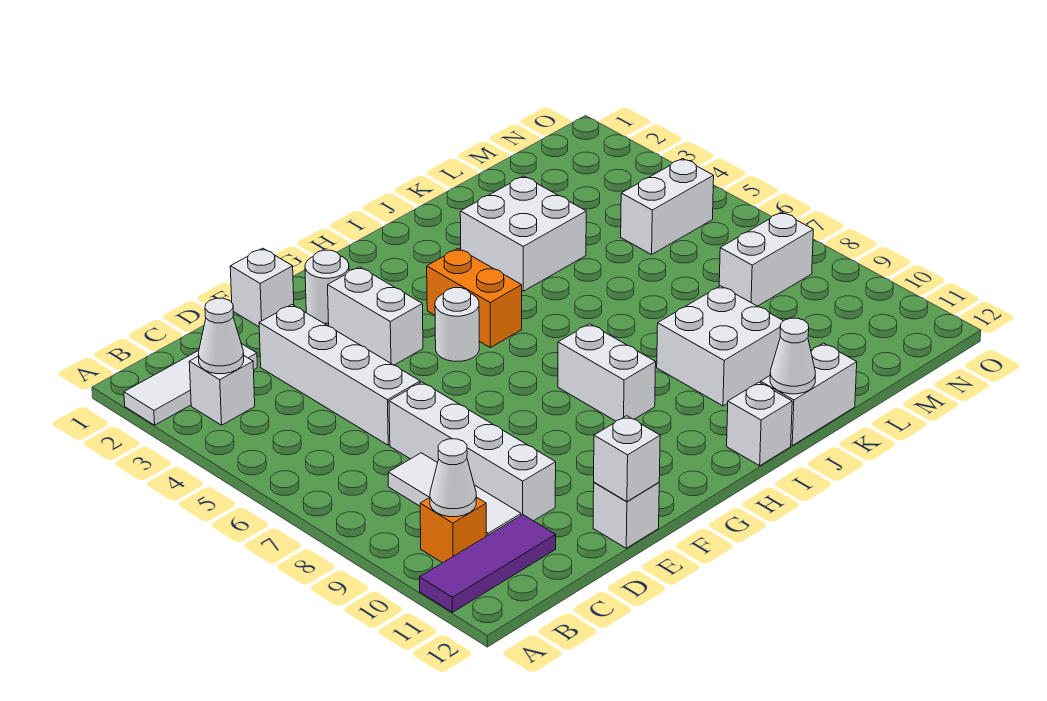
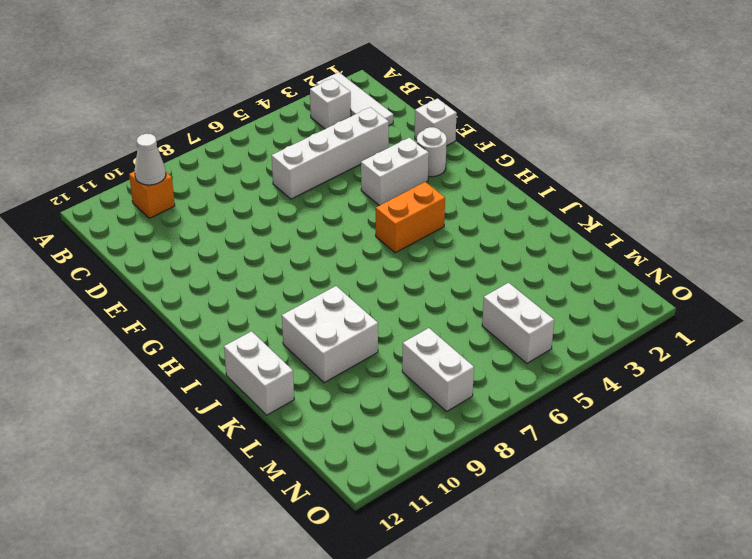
none -> purple tile A11:C11 level 1
none -> white tile C8:C10 level 1
none -> white brick D7:D10 level 1

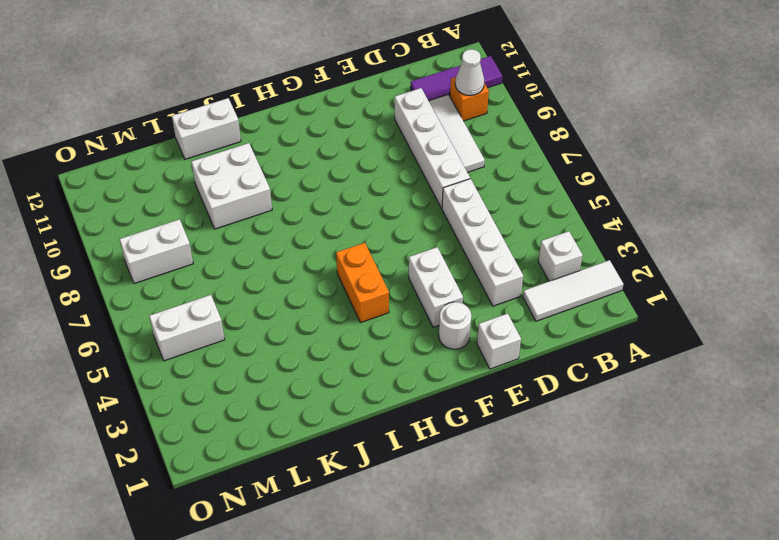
none -> white brick E12 level 1
none -> white round brick G5 level 1
none -> white brick H8:H9 level 1

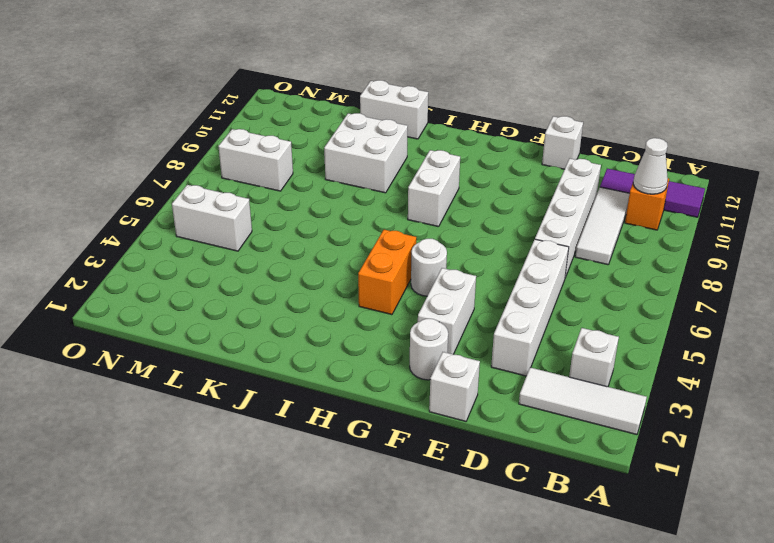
none -> white brick I12 level 1
none -> white brick J3:K4 level 1
none -> white cone B3 level 2

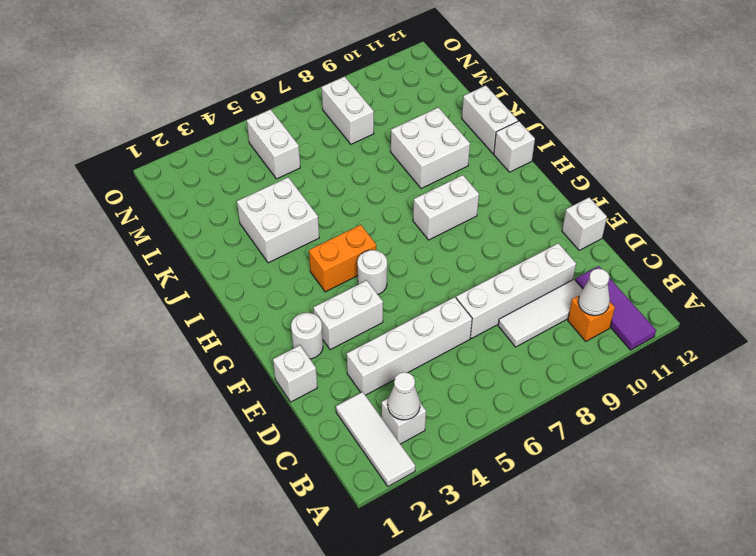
none -> white brick E12 level 2
none -> white cone J12 level 2

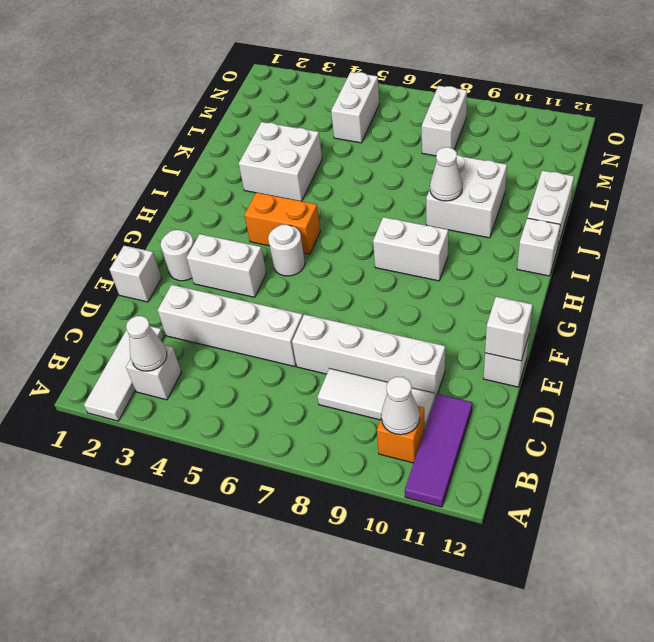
white cone J9 level 2 -> white cone J12 level 2

